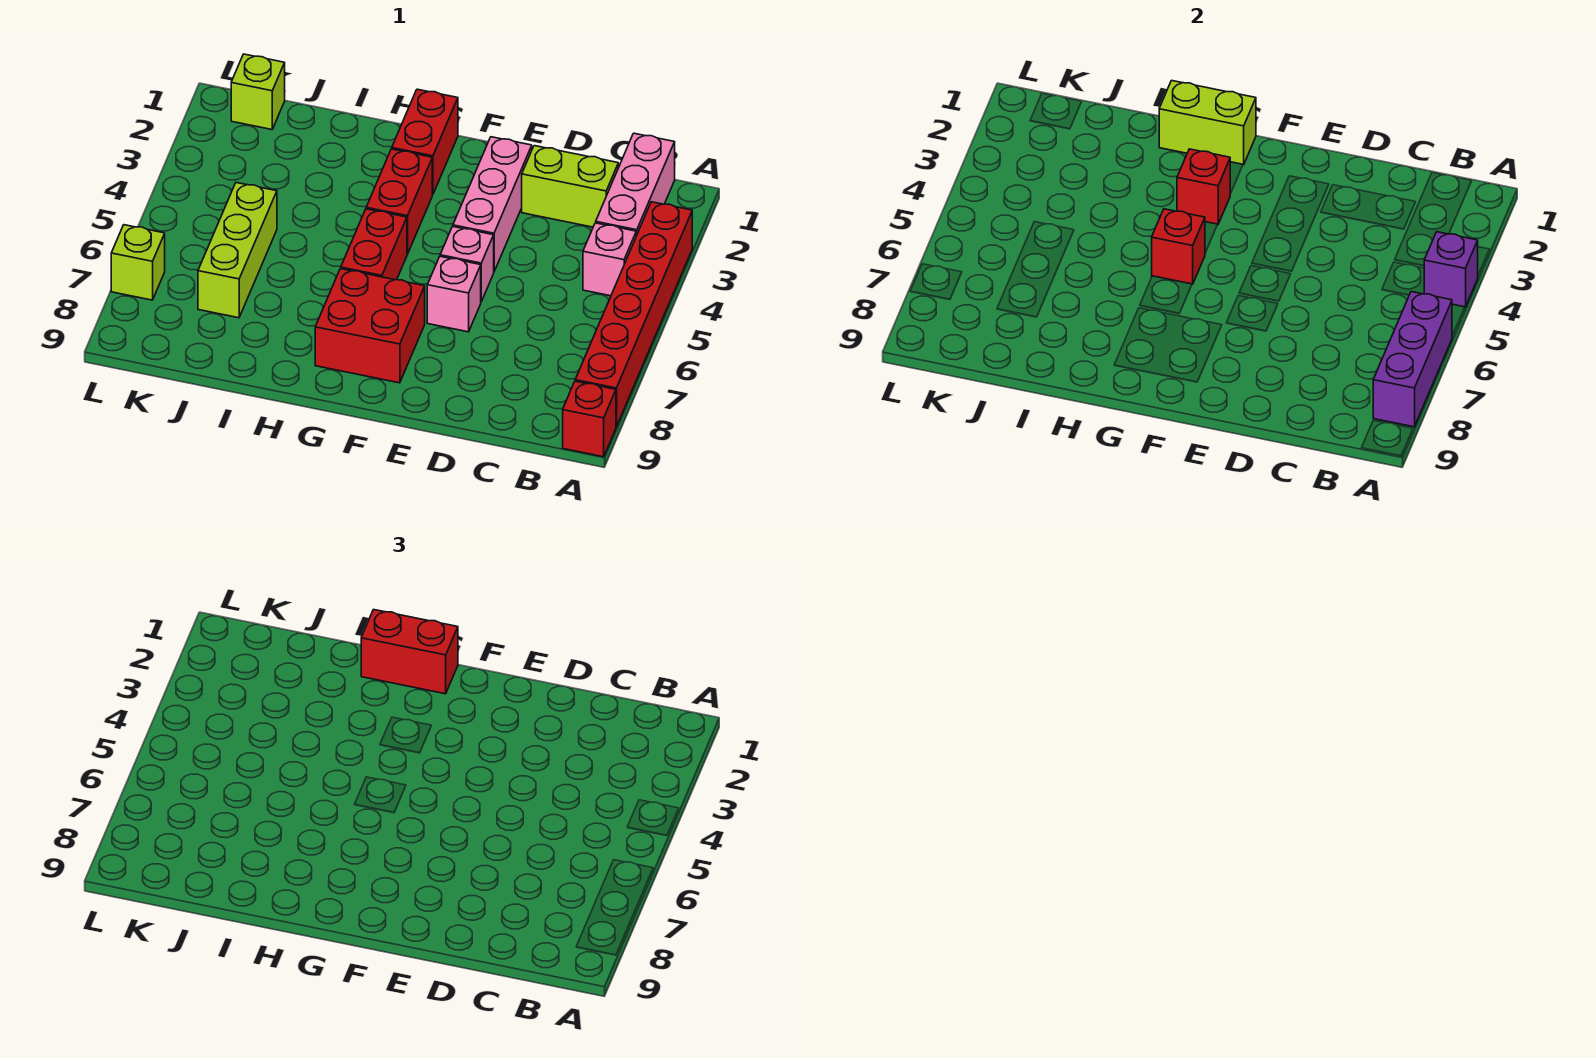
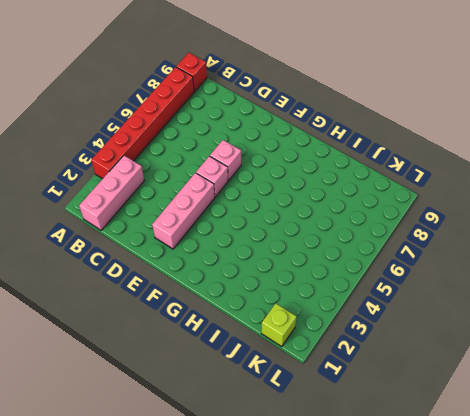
none -> pink brick B4 level 1
none -> lime brick C2:D2 level 1
none -> red brick F7:G8 level 1

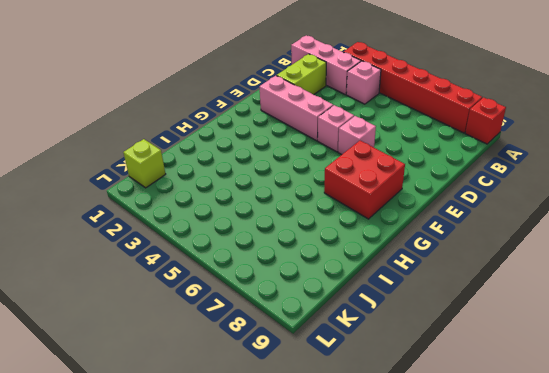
none -> red brick G1:G2 level 1
none -> red brick G3:G4 level 1
none -> red brick G5:G6 level 1

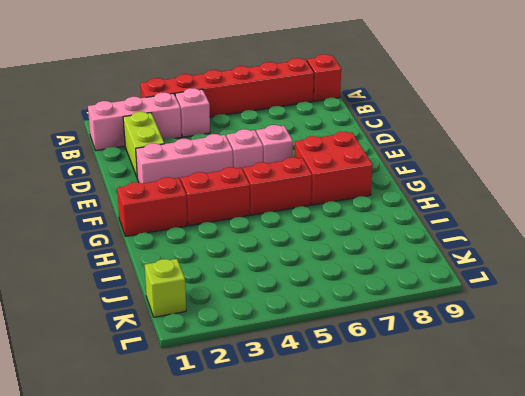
none -> lime brick J5:J7 level 1
none -> lime brick L7 level 1
none -> purple brick A4 level 2

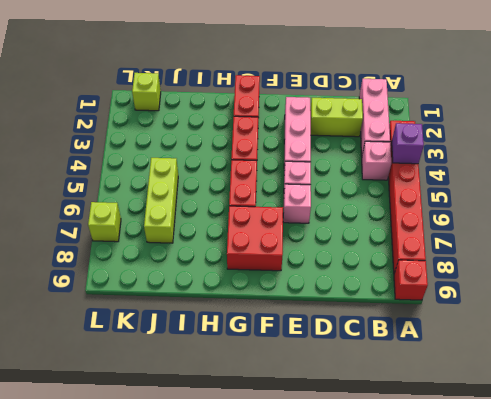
none -> purple brick A6:A8 level 2
none -> lime brick G1:H1 level 2
none -> red brick G3 level 2

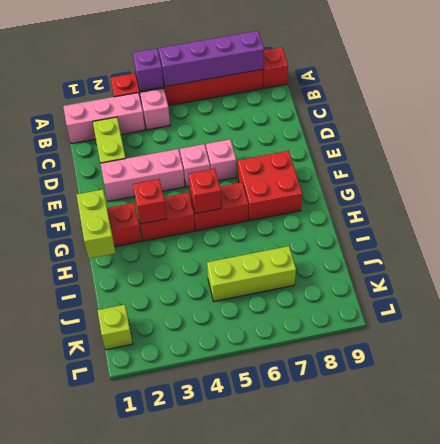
purple brick A5:A8 level 2 -> purple brick A6:A8 level 2
none -> lime brick L7 level 1
none -> red brick G1:H1 level 3

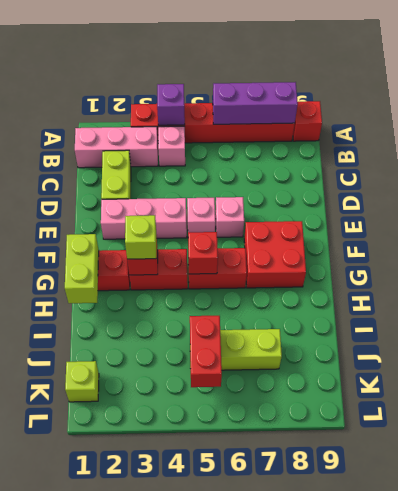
lime brick G3 level 3 -> lime brick L7 level 1
red brick J5:K5 level 2 -> red brick G1:H1 level 3

